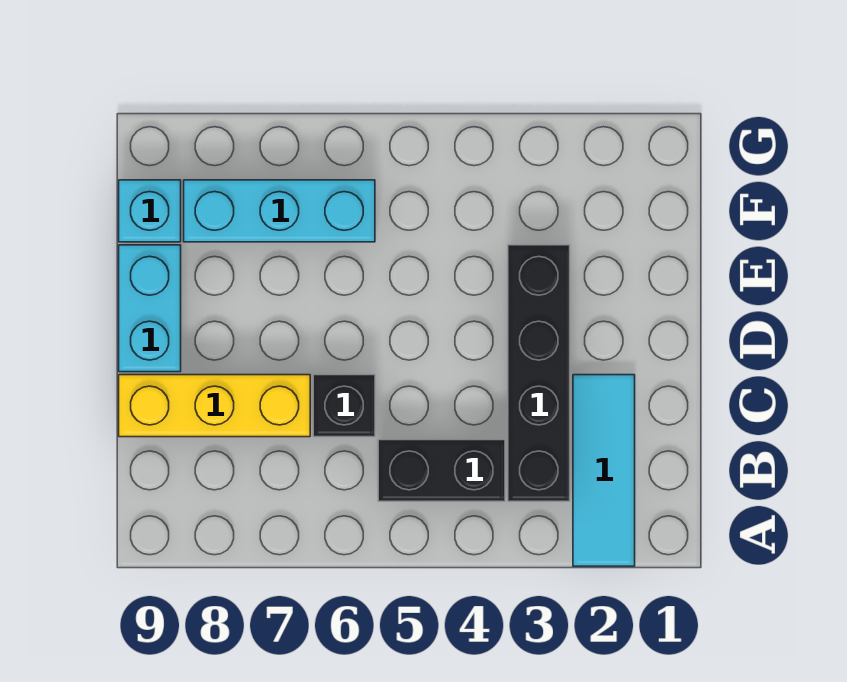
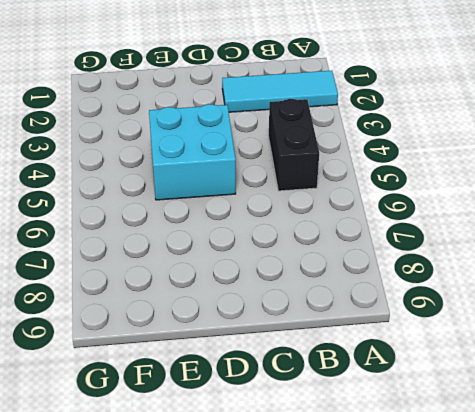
cyan brick D4:E5 level 1 -> none
none -> black brick B3:E3 level 1
none -> black brick C6 level 1

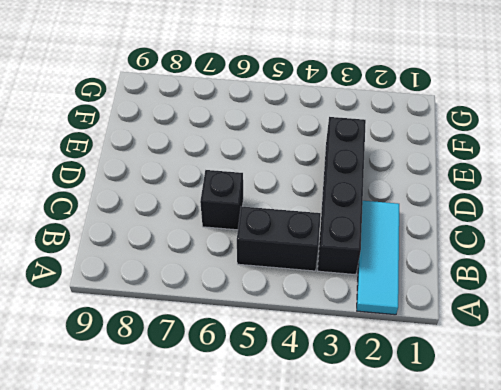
none -> yellow brick C7:C9 level 1
none -> cyan brick D9:E9 level 1

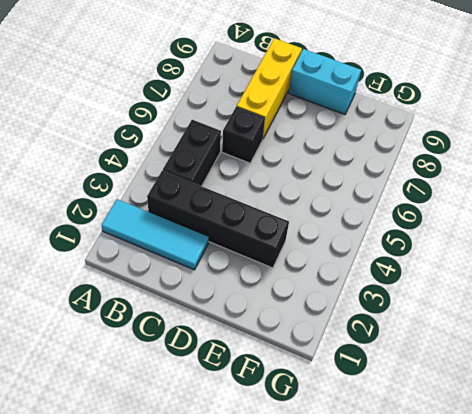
none -> cyan brick F6:F8 level 1
none -> cyan brick F9 level 1

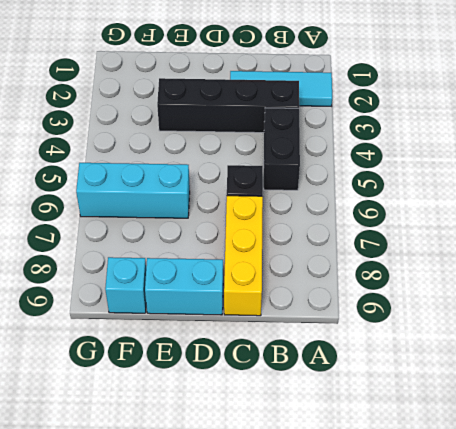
cyan brick E6:G6 level 1 -> cyan brick F6:F8 level 1

